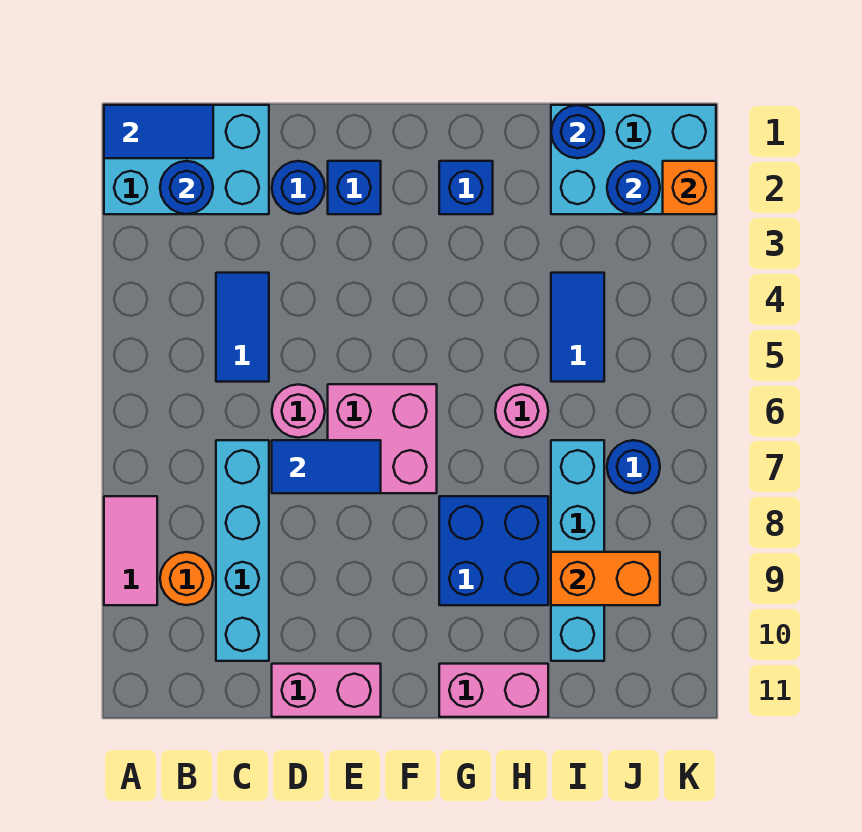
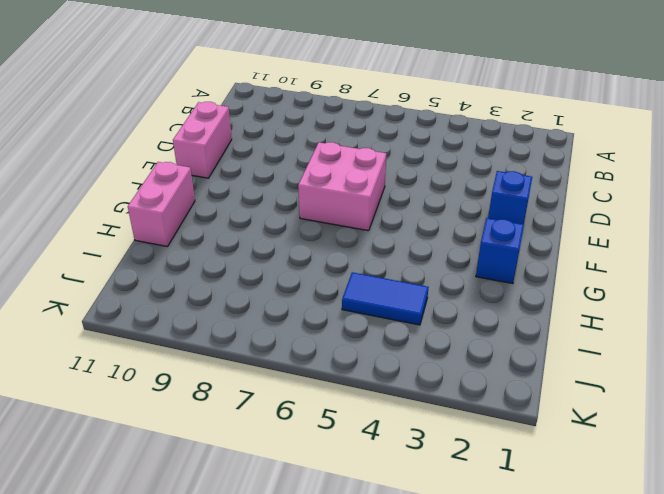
none -> cyan brick A1:C2 level 1
none -> pink tile A8:A9 level 1
none -> orange round brick B9 level 1

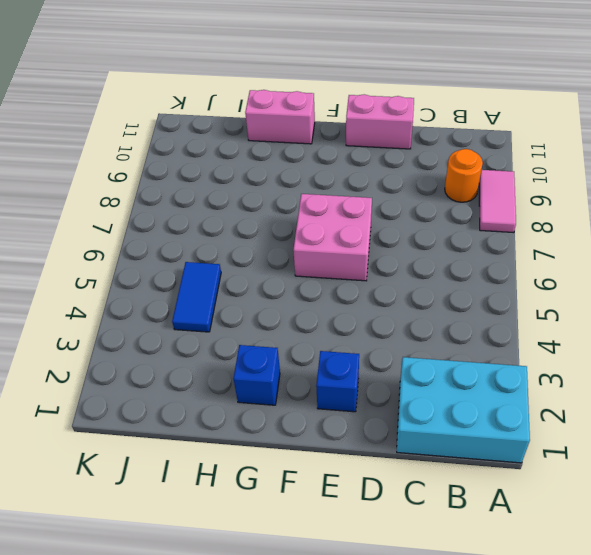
none -> blue tile C4:C5 level 1
none -> cyan brick C7:C10 level 1
none -> blue round brick D2 level 1

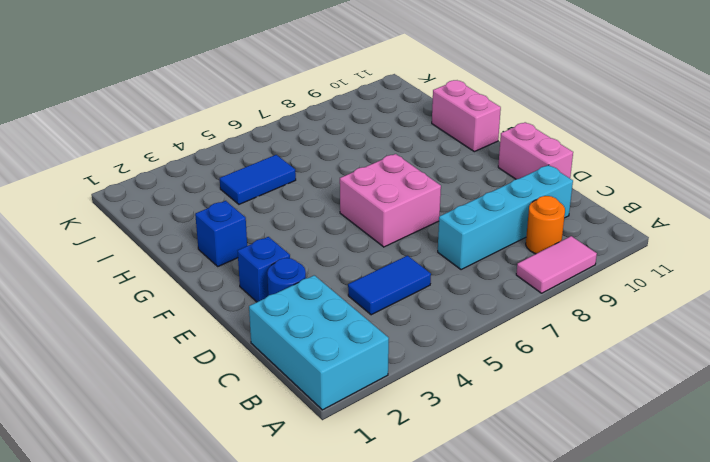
none -> pink round brick D6 level 1
none -> blue brick G8:H9 level 1
none -> pink round brick H6 level 1

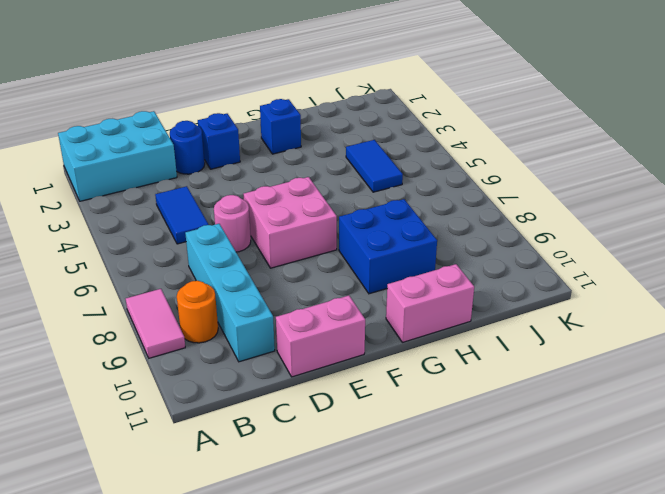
none -> pink round brick H6 level 1
none -> cyan brick I1:K2 level 1
none -> cyan brick I7:I10 level 1

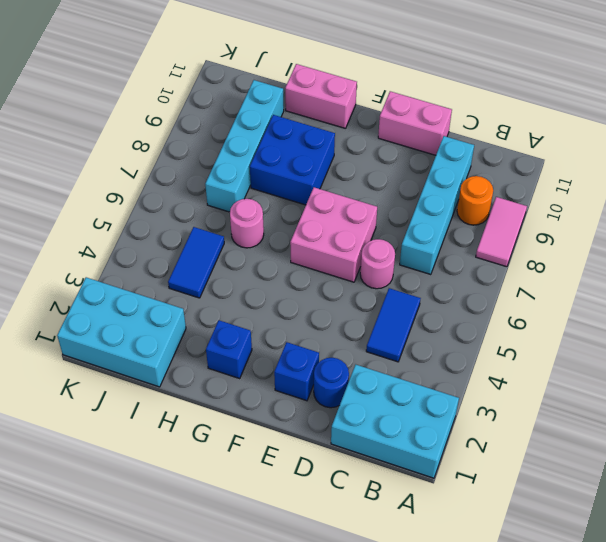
none -> blue round brick J7 level 1
none -> blue tile A1:B1 level 2
none -> blue round brick B2 level 2

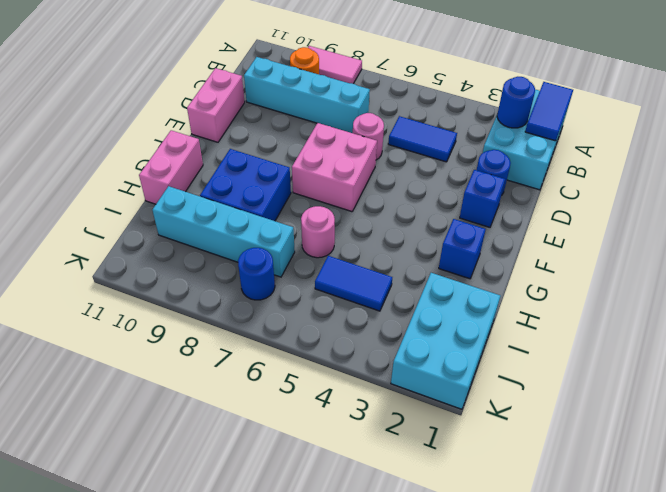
none -> blue tile D7:E7 level 2
none -> blue round brick I1 level 2
none -> orange brick I9:J9 level 2

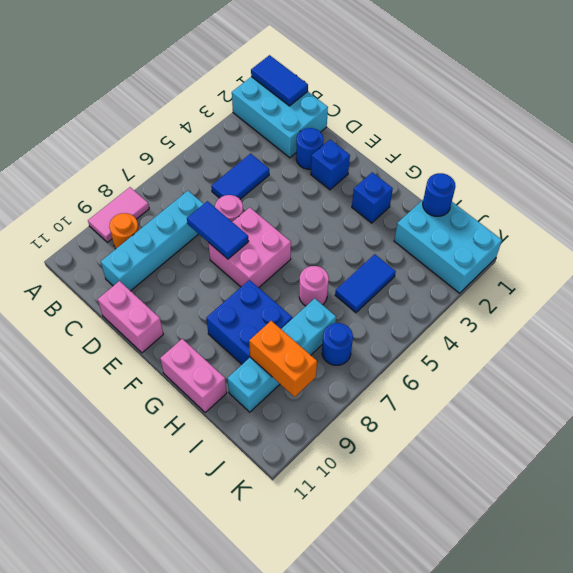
none -> blue round brick B2 level 2
none -> blue round brick J2 level 2
none -> orange brick K2 level 2

